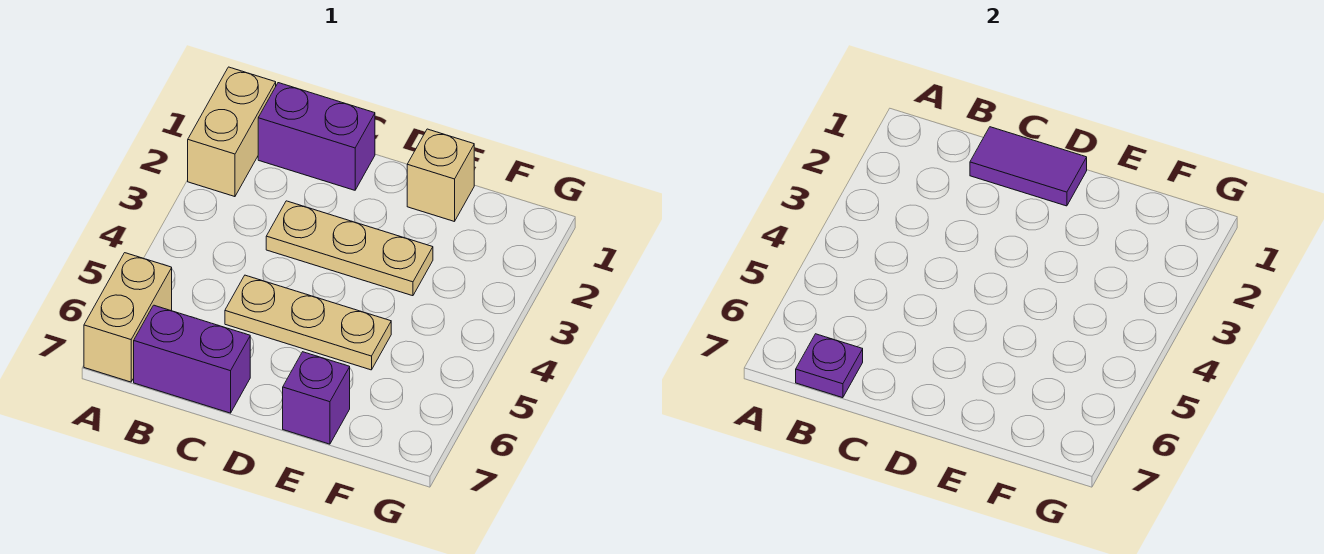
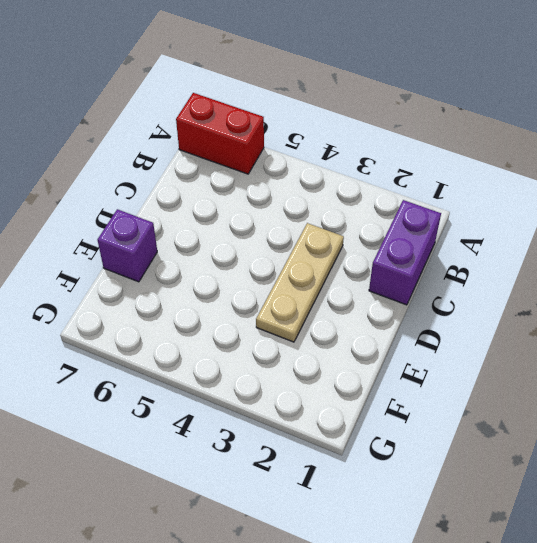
red brick A6:A7 level 1 -> tan brick A6:A7 level 1
none -> tan brick A1:A2 level 1
none -> purple brick B7:C7 level 1

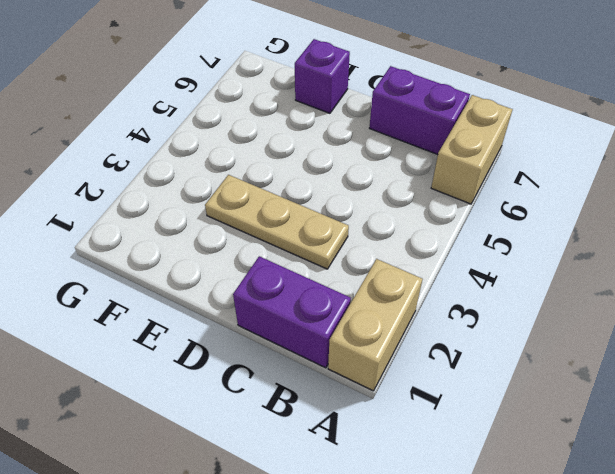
none -> tan plate C5:E5 level 1
none -> tan brick E1 level 1

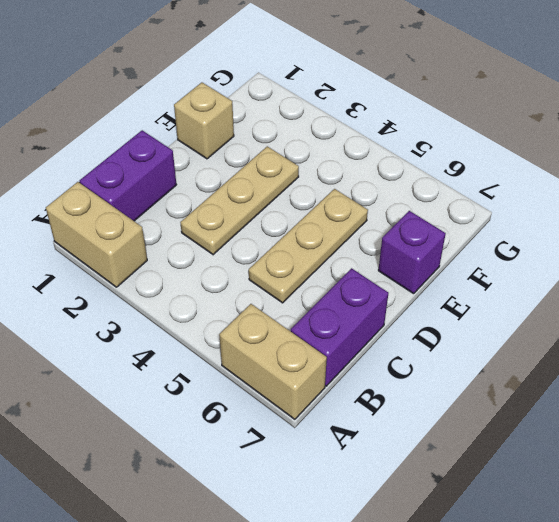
none -> purple plate B7 level 2
none -> purple tile C1:D1 level 2

